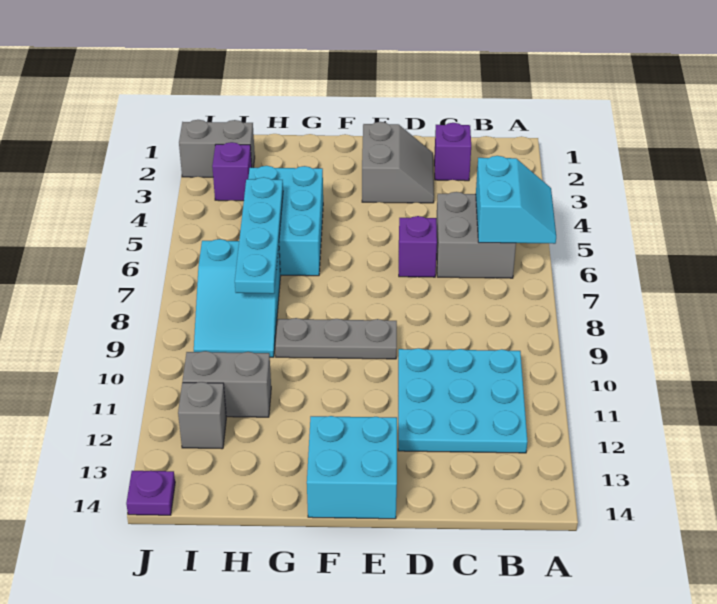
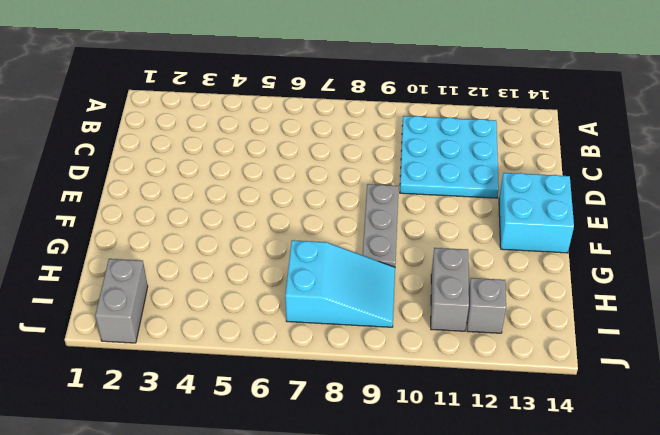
none -> grey brick B5:C6 level 1
none -> purple brick C2 level 1
none -> grey slope D2:E3 level 1 top E

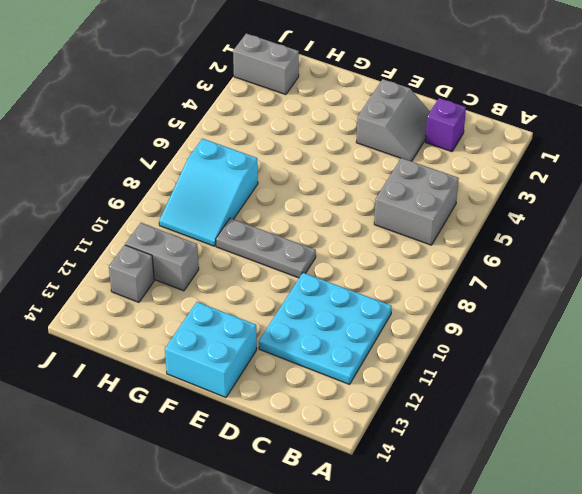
none -> purple brick D6 level 1
none -> cyan brick G4:H6 level 1
none -> purple brick I3 level 1

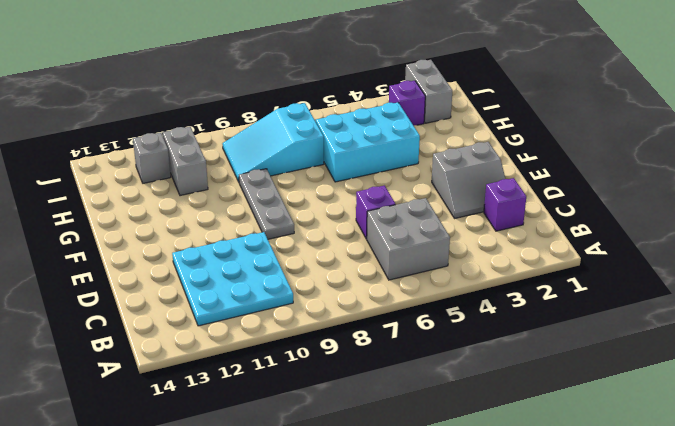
none -> cyan brick E13:F14 level 1
none -> purple plate J14 level 1
none -> cyan slope A5:B6 level 2 top B

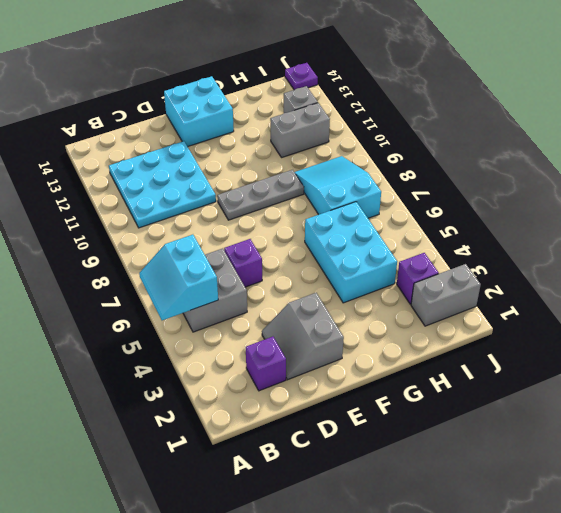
none -> cyan plate H5:H8 level 2

